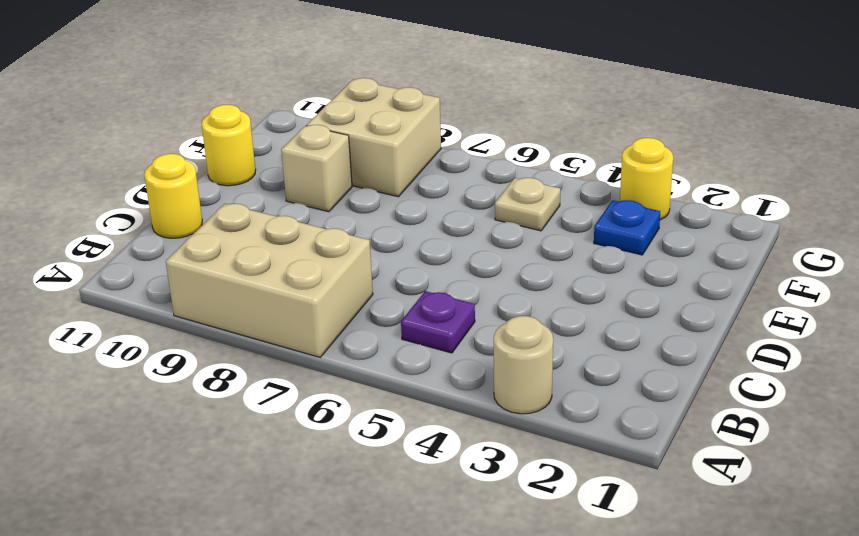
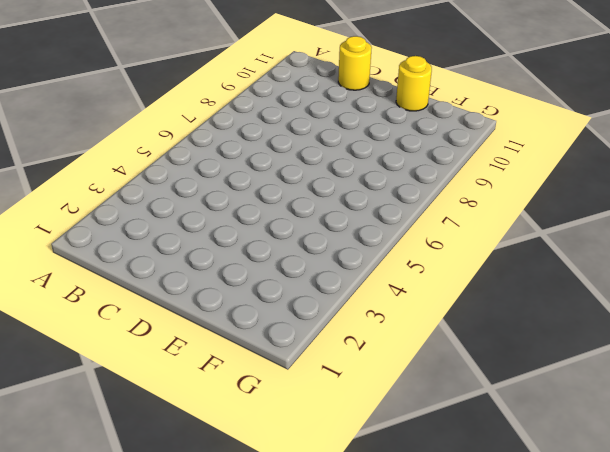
none -> tan round brick A3 level 1
none -> tan brick A7:B9 level 1

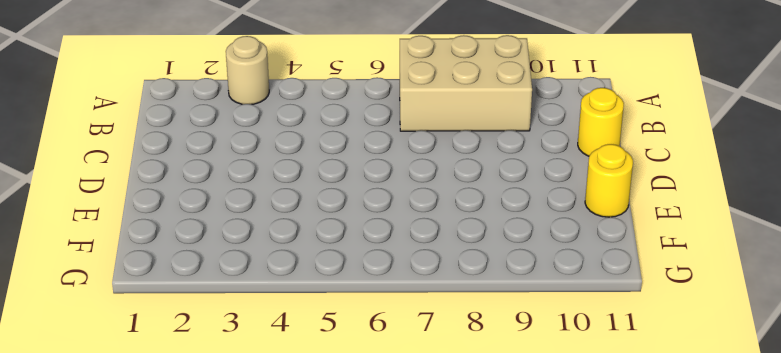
none -> purple plate B5 level 1
none -> tan brick E9 level 1

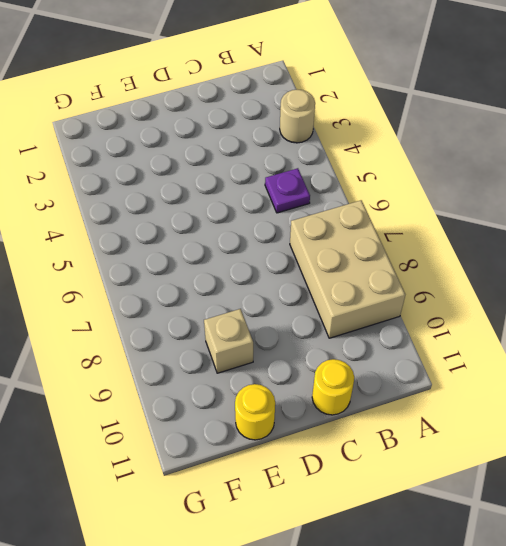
none -> blue plate F3 level 1
none -> tan plate F5 level 1

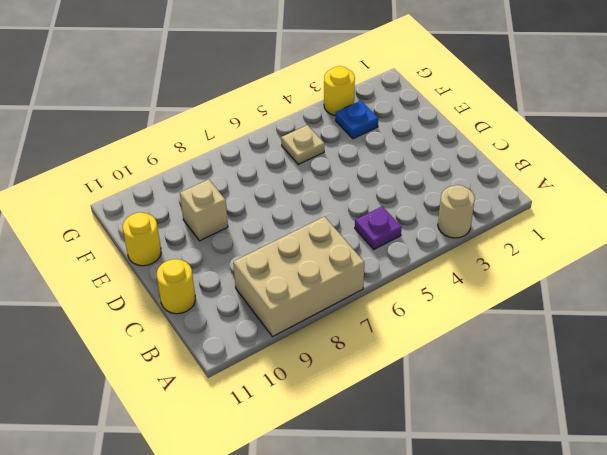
none -> tan brick F8:G9 level 1

